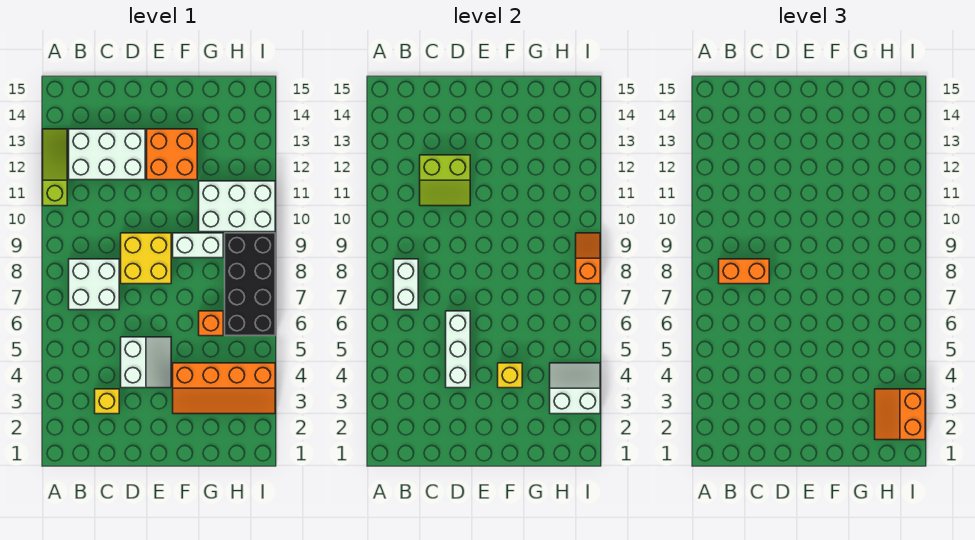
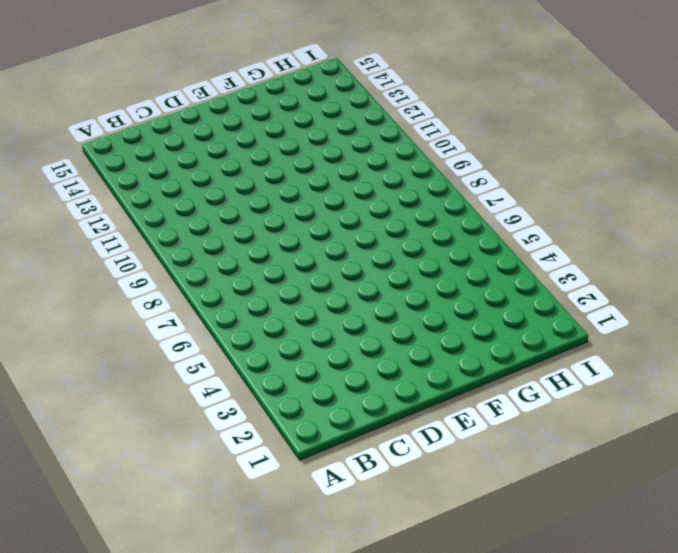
none -> lime slope A11:A13 level 1 top 11
none -> white brick B7:C8 level 1
none -> white brick B12:D13 level 1

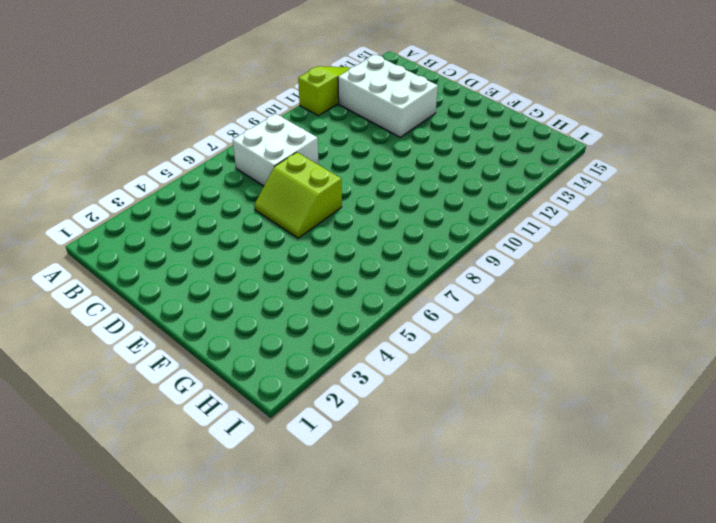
lime slope D6:E7 level 1 top 7 -> lime slope C11:D12 level 2 top 12
none -> yellow brick C3 level 1
none -> white slope D4:E5 level 1 top D
none -> yellow brick D8:E9 level 1

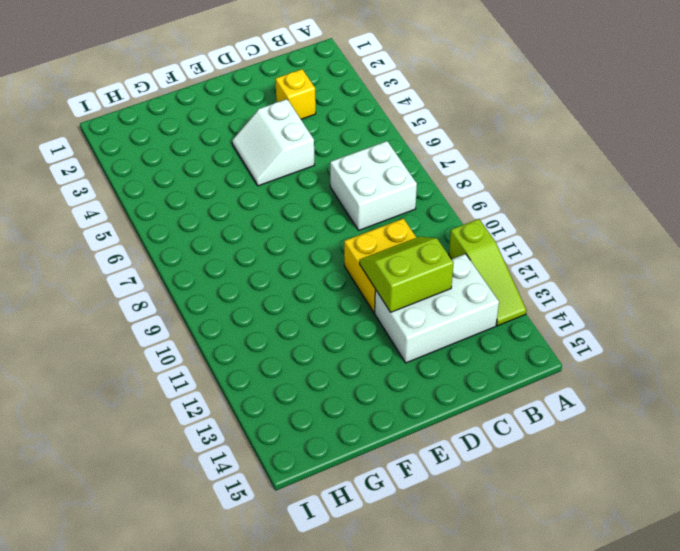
yellow brick C10:D11 level 1 -> yellow brick D8:E9 level 1
none -> orange brick E12:F13 level 1
none -> orange slope F3:I4 level 1 top 4
none -> white brick F9:G9 level 1

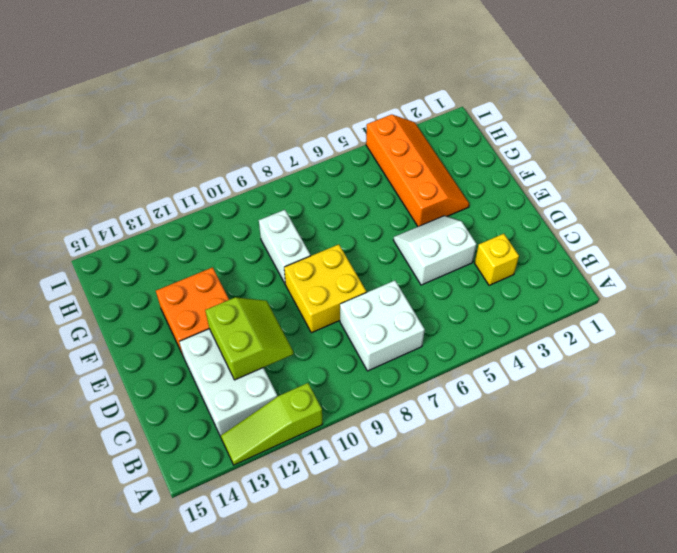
none -> orange brick G6 level 1
none -> white brick G10:I11 level 1
none -> black brick H6:I9 level 1

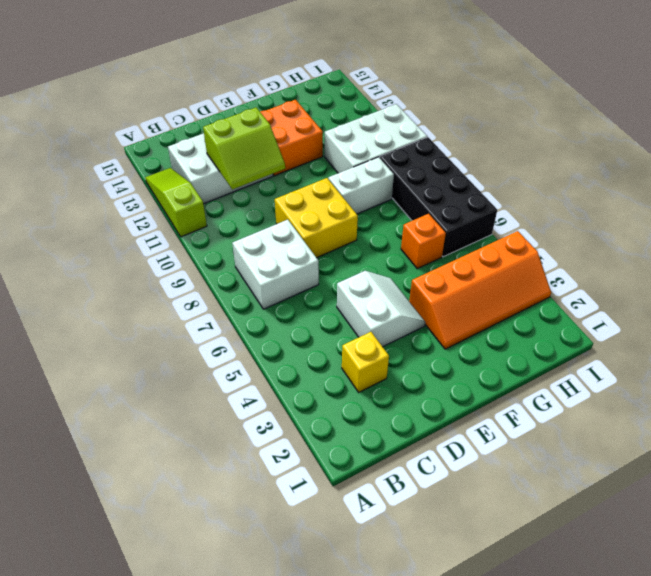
none -> white brick B7:B8 level 2
none -> white brick D4:D6 level 2
none -> yellow brick F4 level 2

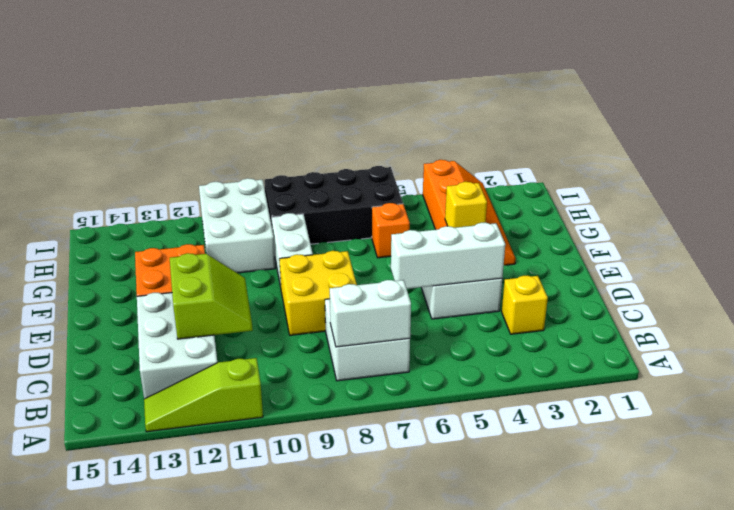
none -> white slope H3:I4 level 2 top 3
none -> orange slope I8:I9 level 2 top 8
none -> orange brick B8:C8 level 3

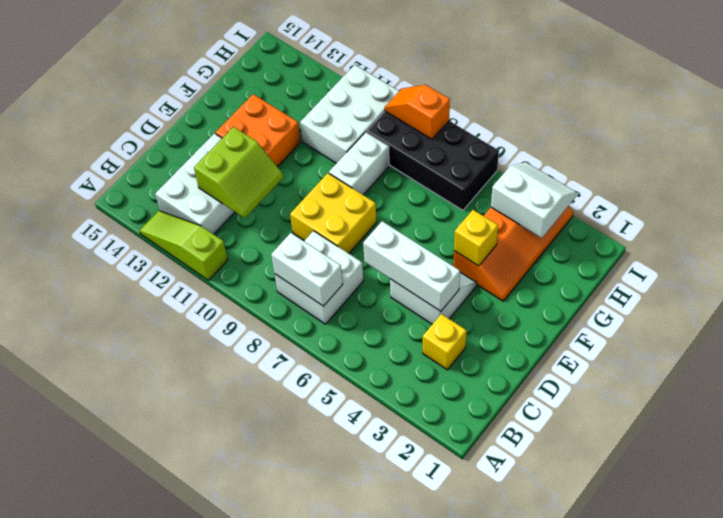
white slope H3:I4 level 2 top H -> white slope H3:I4 level 2 top 3
none -> orange brick G6 level 1
none -> orange brick B8:C8 level 3
none -> orange slope H2:I3 level 3 top I

